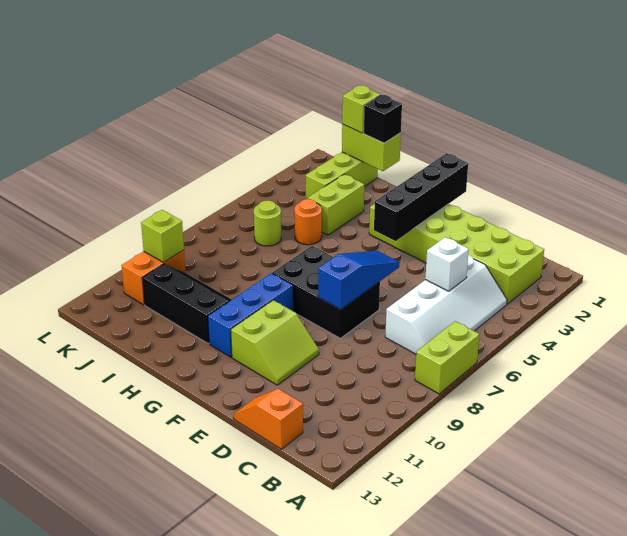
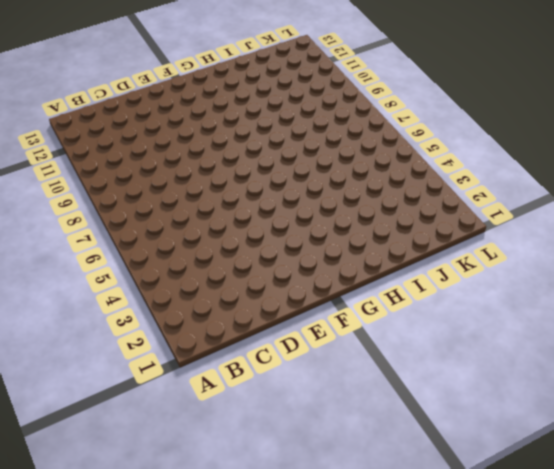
none -> lime brick A7:A8 level 1
none -> lime brick B2:G3 level 1
none -> white slope B4:C7 level 1 top C

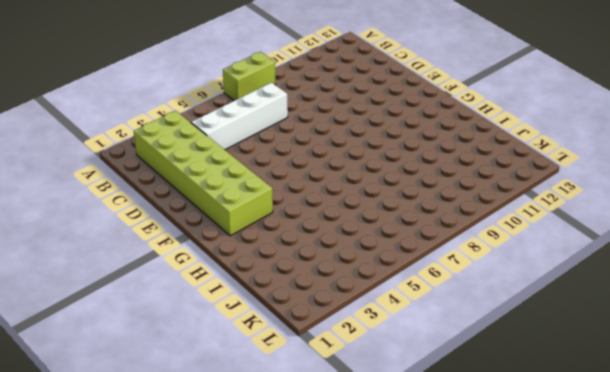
none -> orange slope C13:D13 level 1 top C
none -> black brick E7:G8 level 1
none -> lime slope E10:F11 level 1 top F

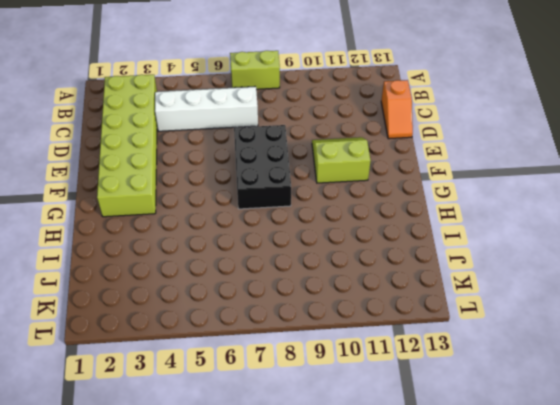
none -> blue brick G9:G11 level 1
none -> black slope H10:J11 level 1 top 11
none -> lime brick I3:I4 level 1

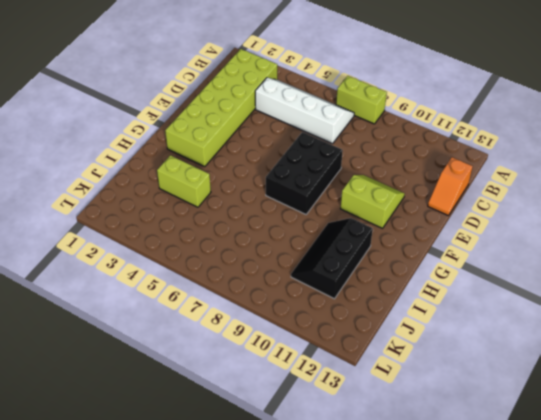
none -> blue brick G9:G11 level 1
none -> orange round brick I5 level 1
none -> lime brick J1:J3 level 1

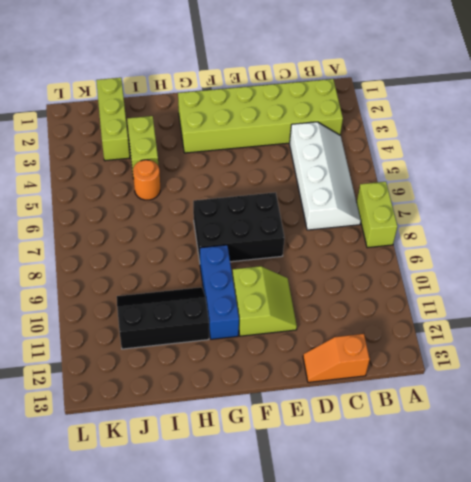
none -> lime round brick J6 level 1
none -> orange brick K10:K11 level 1
none -> white brick C5 level 2

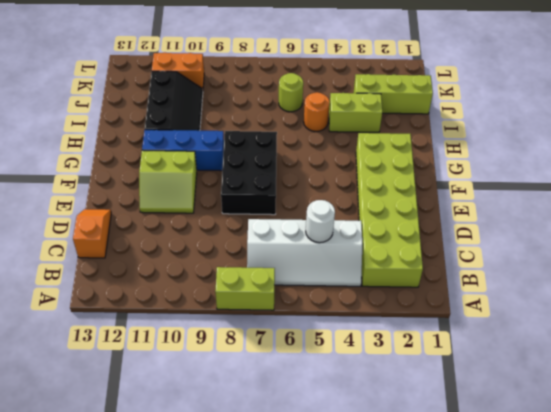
white round brick C5 level 2 -> white brick C5 level 2
none -> blue slope E6:E8 level 2 top 8
none -> black brick F1:F4 level 2
none -> lime brick I1:J1 level 2

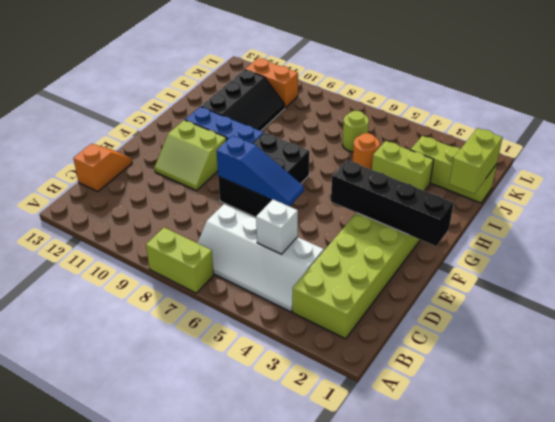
none -> lime brick K10 level 2
none -> black brick I1 level 3
none -> lime brick J1 level 3

